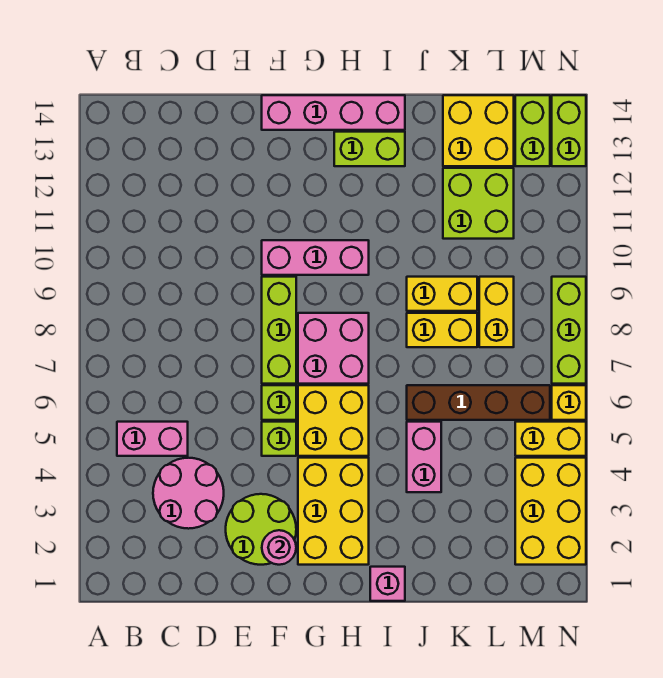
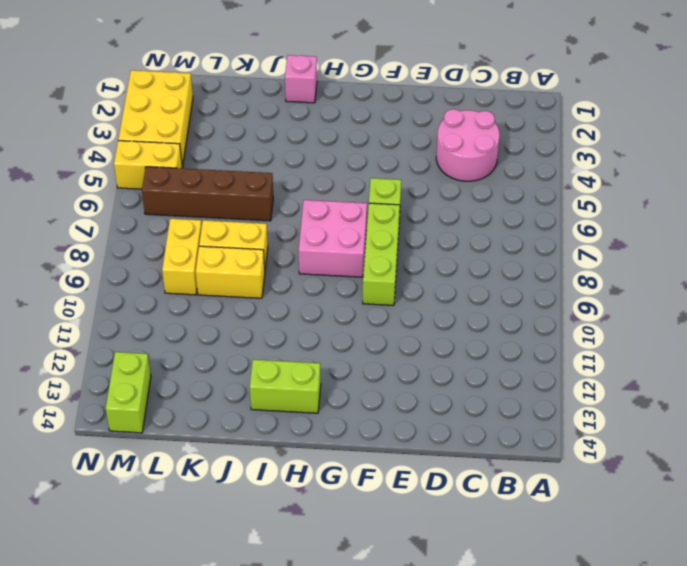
none -> pink brick B5:C5 level 1
none -> lime round brick E2:F3 level 1
none -> lime brick F5 level 1

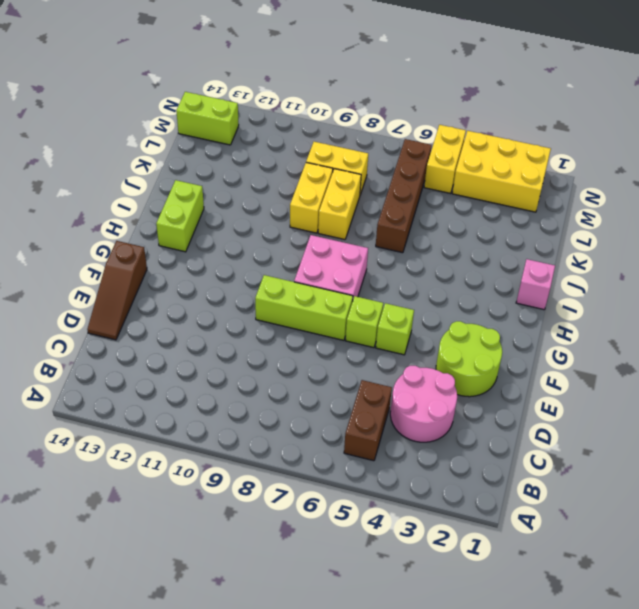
brown brick B5:C5 level 1 -> pink brick B5:C5 level 1
brown slope D14:F14 level 1 top F -> pink brick F14:I14 level 1
none -> pink brick F10:H10 level 1
none -> yellow brick G2:H4 level 1
none -> yellow brick G5:H6 level 1

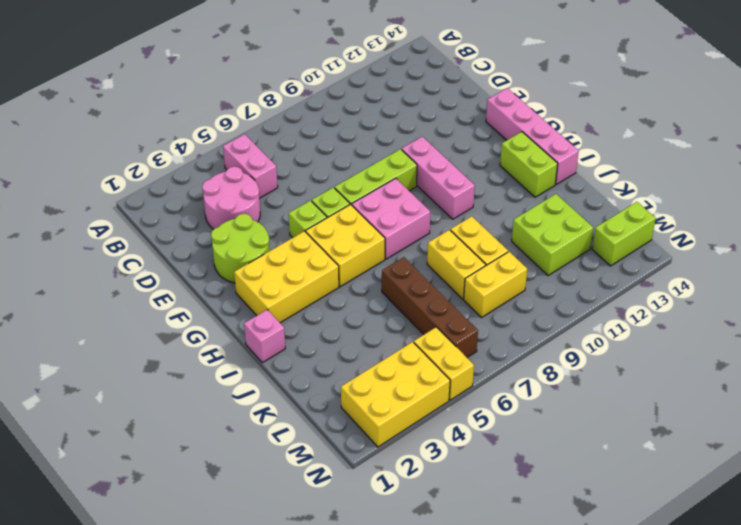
none -> pink brick J4:J5 level 1
none -> yellow brick K13:L14 level 1
none -> yellow brick N6 level 1

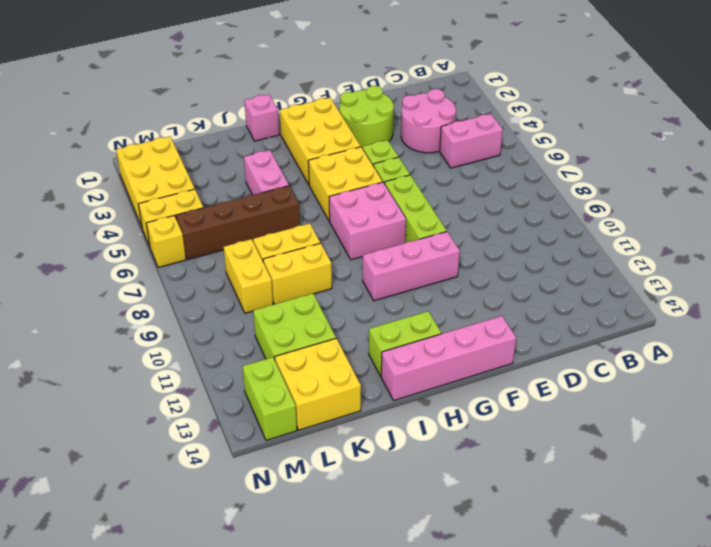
none -> lime brick N7:N9 level 1
none -> lime brick N13:N14 level 1
none -> pink round brick F2 level 2

